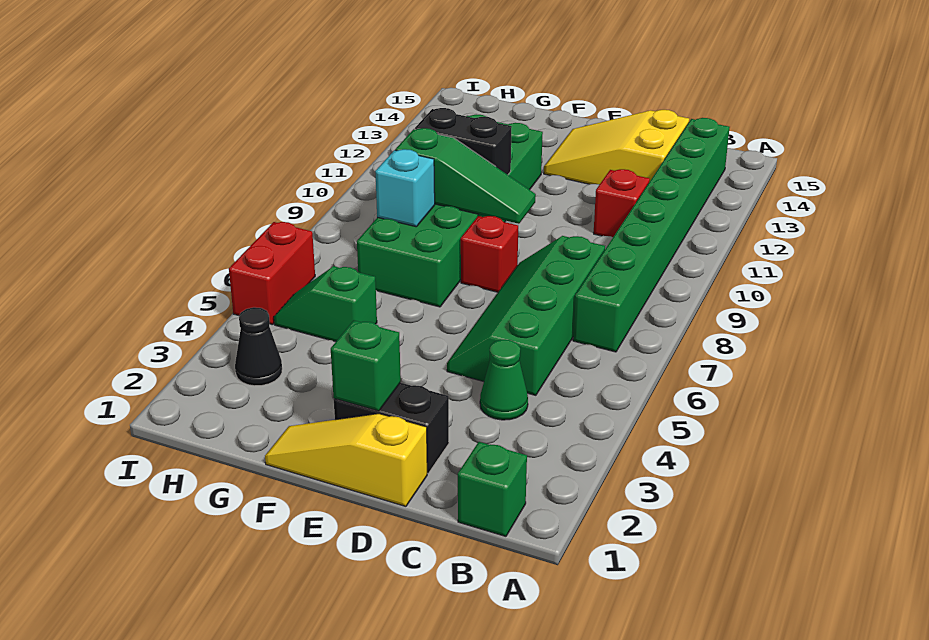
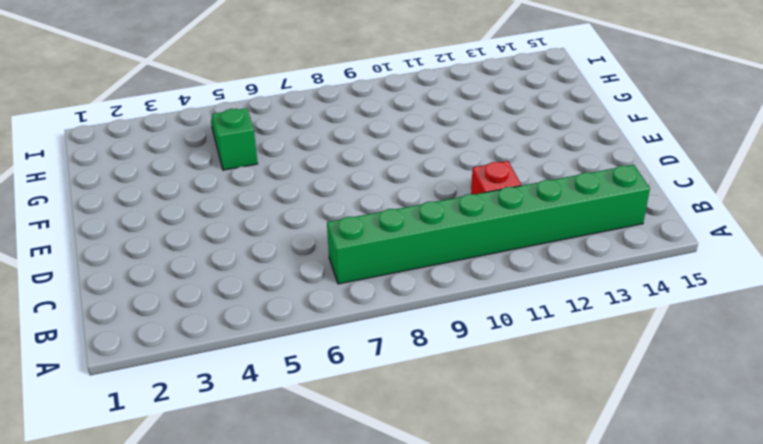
none -> green brick B1 level 1
none -> green cone C4 level 1
none -> green slope C5:D8 level 1 top C

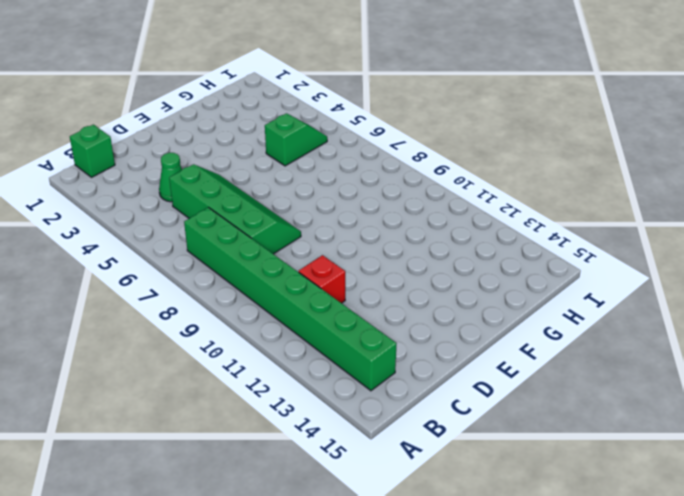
none -> yellow slope C13:E14 level 1 top C
none -> yellow slope D1:F1 level 1 top D
none -> black brick D2:E2 level 1

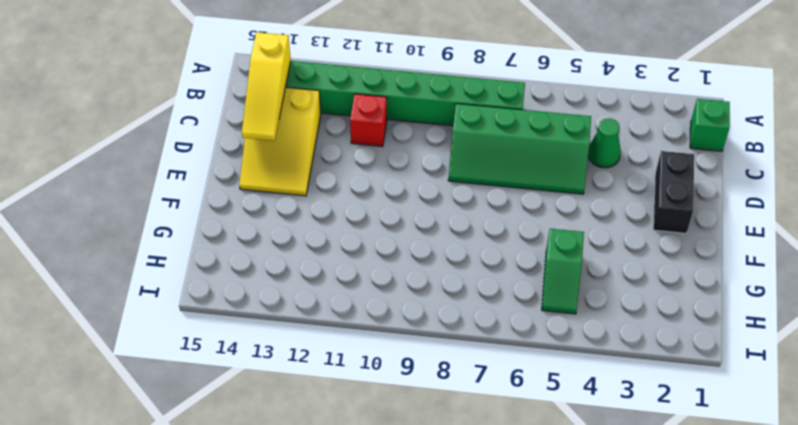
yellow slope B14:D14 level 2 top B -> yellow slope D1:F1 level 1 top D
none -> red brick E8 level 1
none -> green brick F7:G12 level 1
none -> black cone H3 level 1

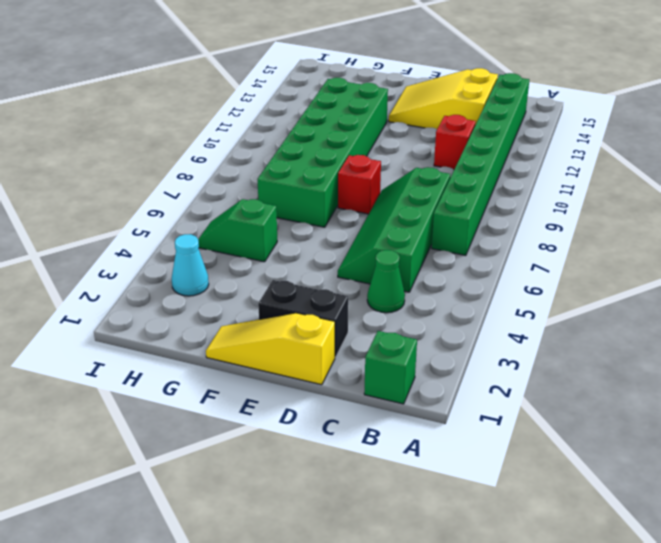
cyan cone H3 level 1 -> black cone H3 level 1
none -> red brick I5:I6 level 1
none -> green brick E2 level 2
none -> green slope E9:G9 level 2 top G

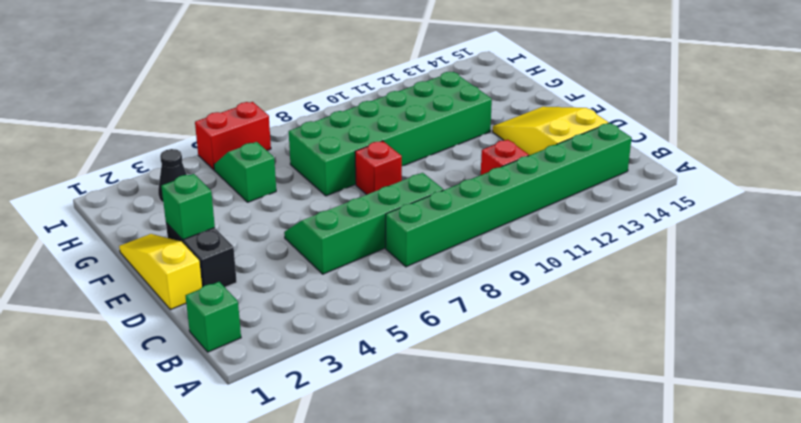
none -> green cone C4 level 1
none -> green slope E9:G9 level 2 top G
none -> black brick F10:G10 level 2

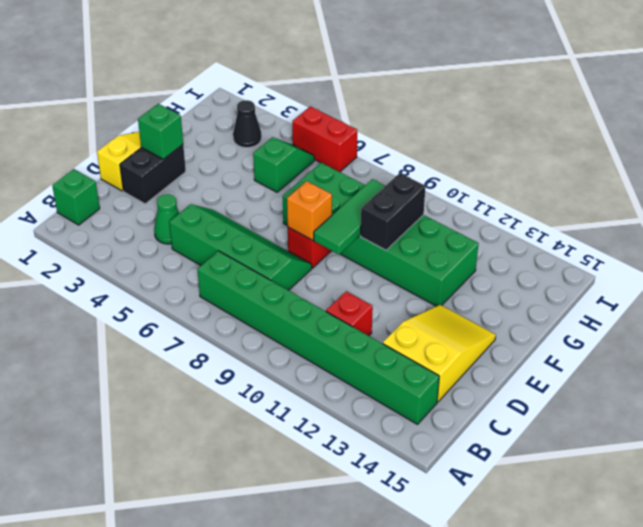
orange brick E8 level 2 -> none
green tile E9:G9 level 2 -> green slope E9:G9 level 2 top G
none -> cyan brick G8 level 2

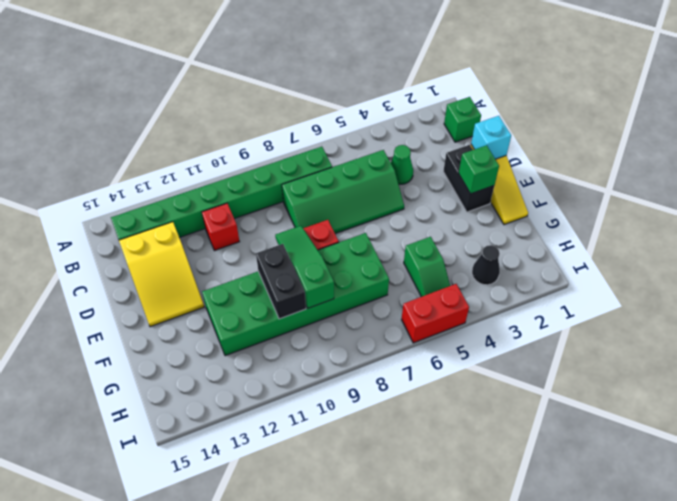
cyan brick D1 level 2 -> cyan brick G8 level 2

